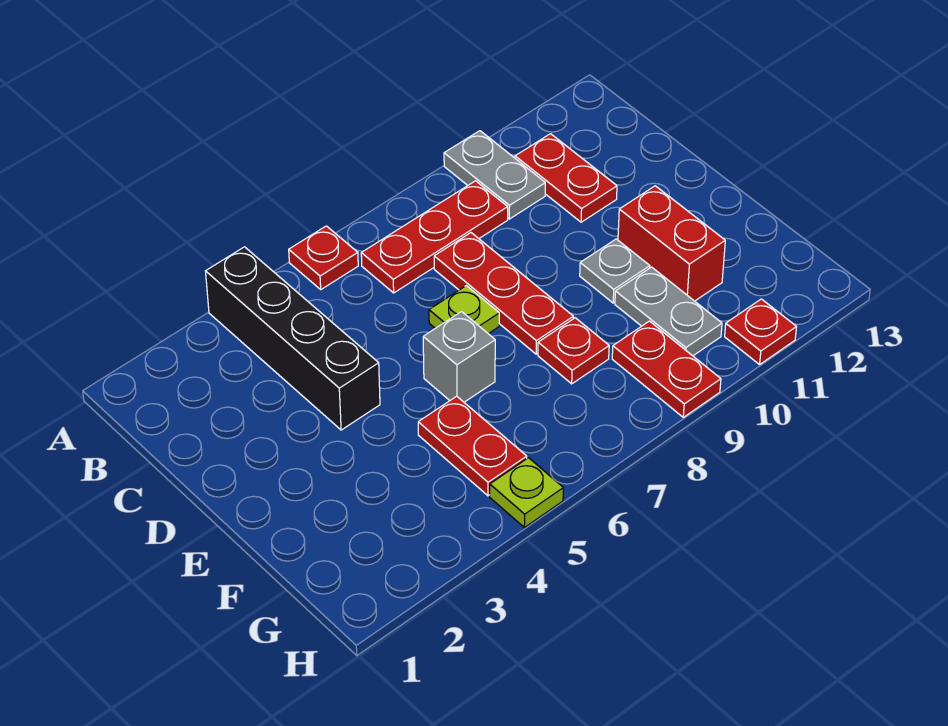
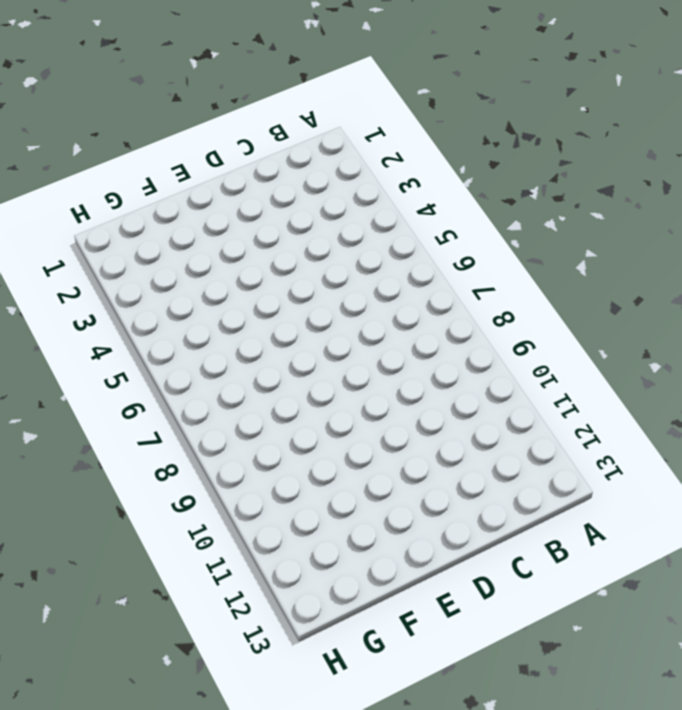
none -> black brick A4:D4 level 1
none -> red plate A6 level 1
none -> grey plate A10:B10 level 1

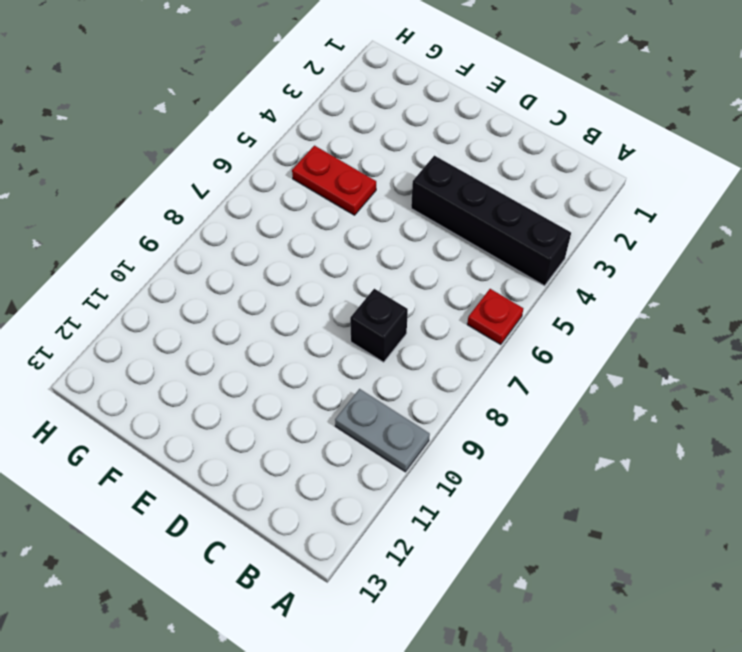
black brick C8 level 1 -> red plate C8:E8 level 1
none -> red plate B7:B9 level 1
none -> red plate B11:C11 level 1
none -> lime plate D7 level 1

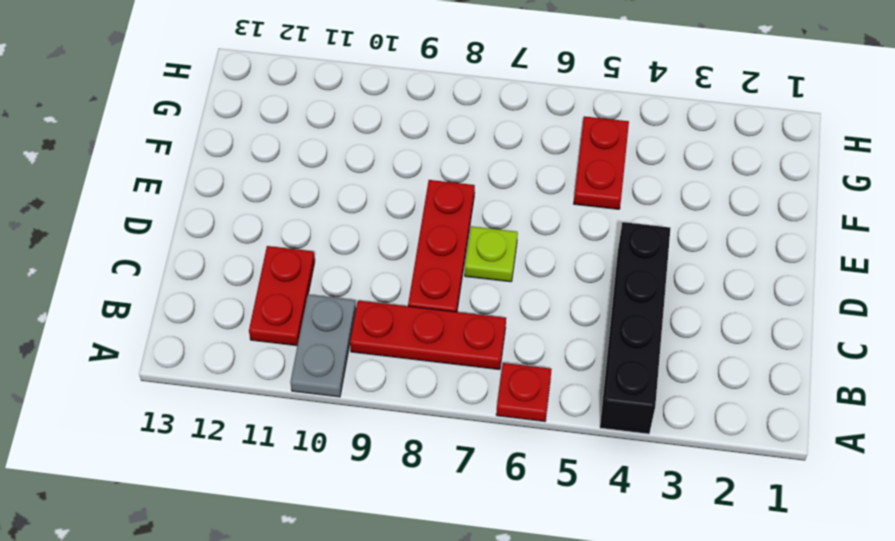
none -> grey brick E6 level 1
none -> grey plate E10 level 1
none -> red brick E11:F11 level 1

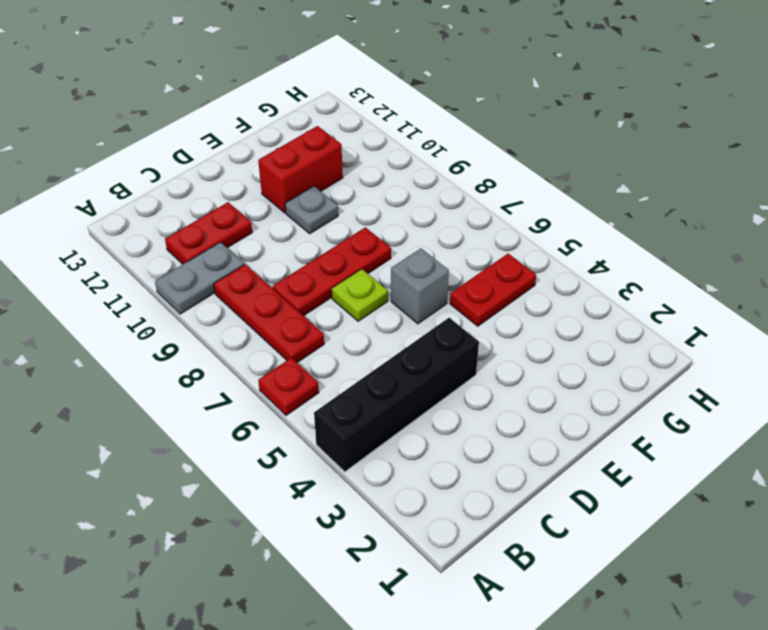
none -> red plate F8 level 1
none -> grey plate F10:G10 level 1
none -> red plate G9:H9 level 1

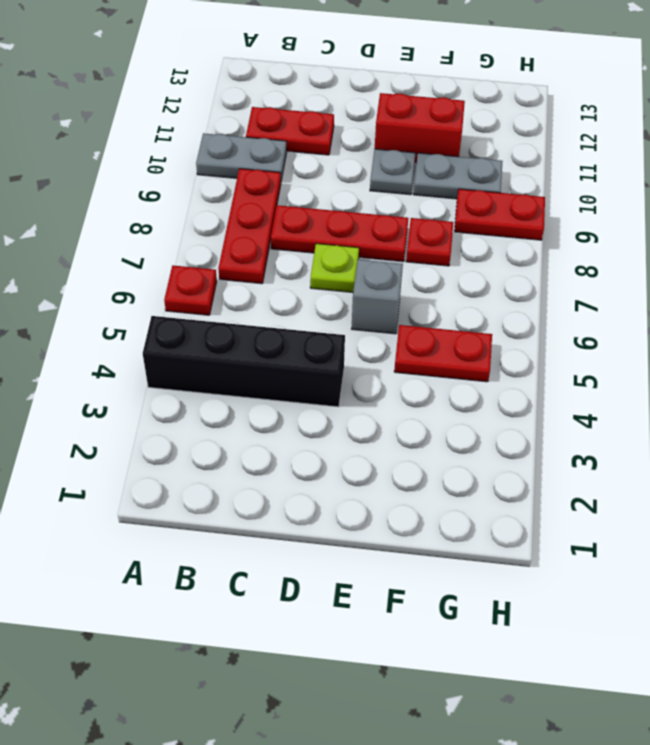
none -> lime plate H5 level 1
none -> red plate H11 level 1

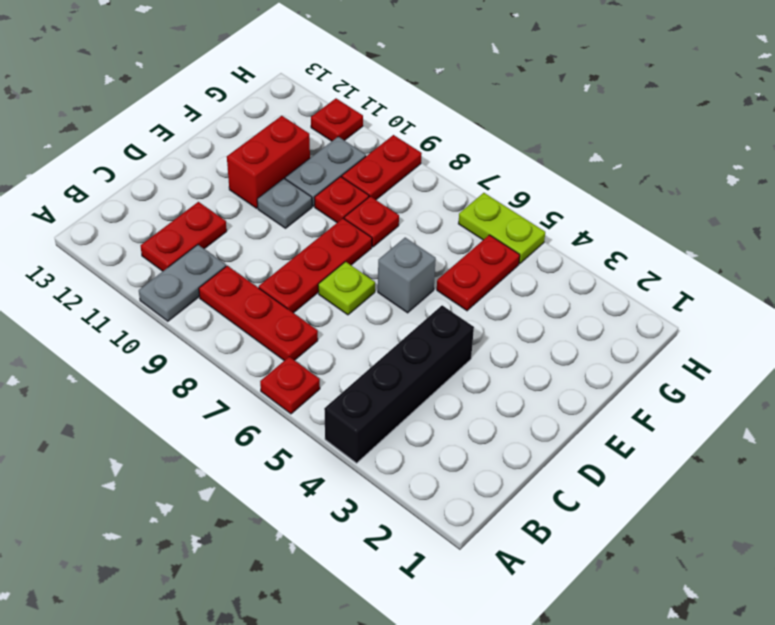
red plate F9 level 1 -> none
lime plate H5:H6 level 1 -> lime plate H5 level 1

